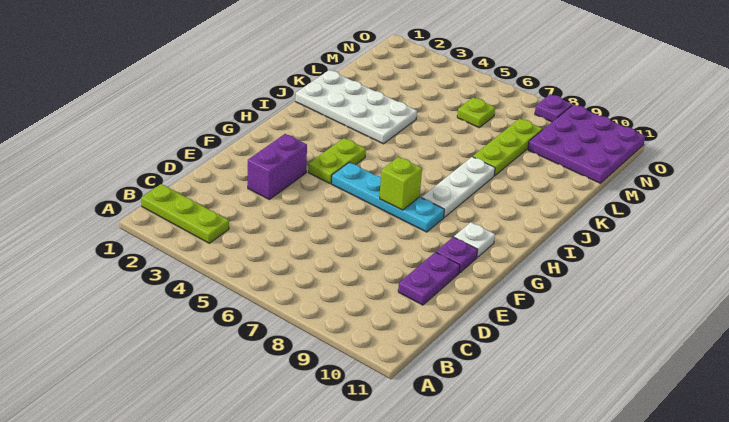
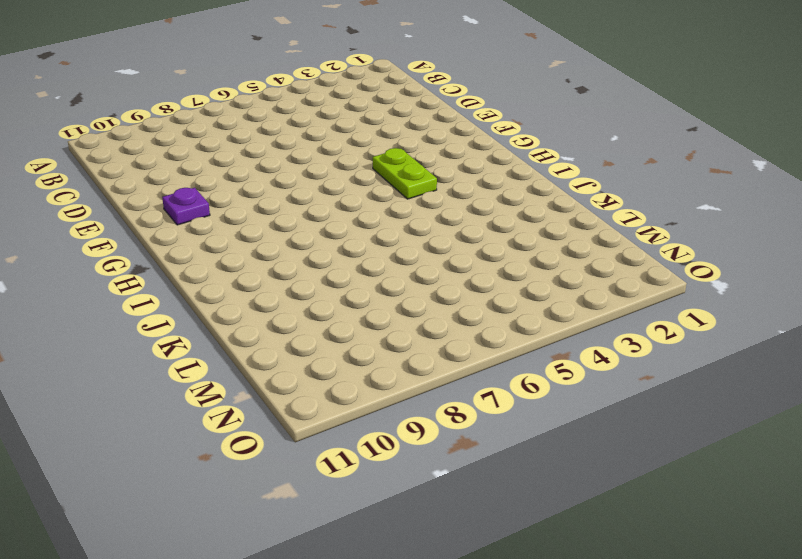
none -> lime plate B1:B3 level 1
none -> purple plate D10:E10 level 1
none -> purple brick E3:F3 level 1

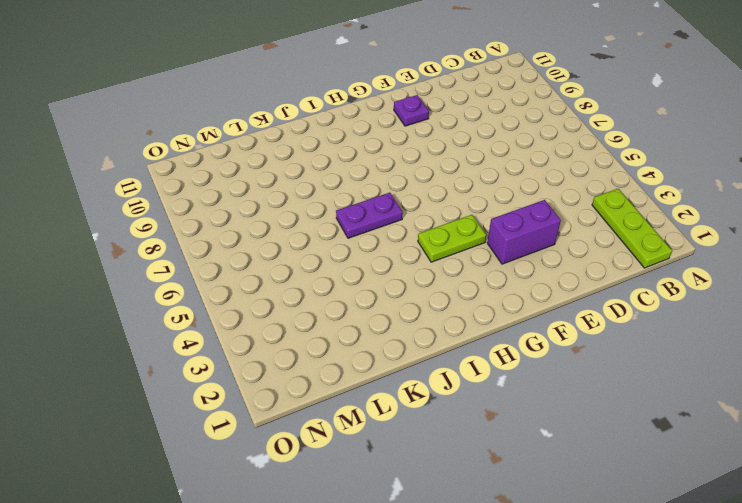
purple plate I6:J6 level 1 -> purple plate D10:E10 level 1
none -> cyan plate G5:G8 level 1
none -> white plate G10 level 1
none -> white plate H8:J8 level 1

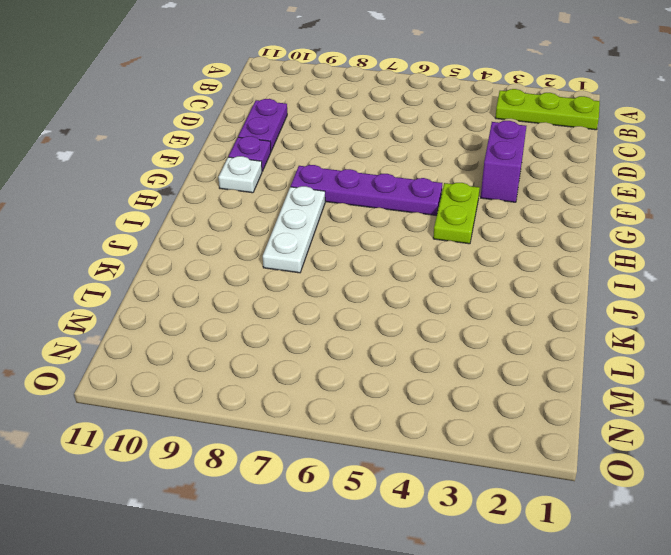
purple plate G5:G8 level 1 -> cyan plate G5:G8 level 1
none -> white plate J1:K4 level 1
none -> lime plate K8:M8 level 1
none -> lime plate M6 level 1

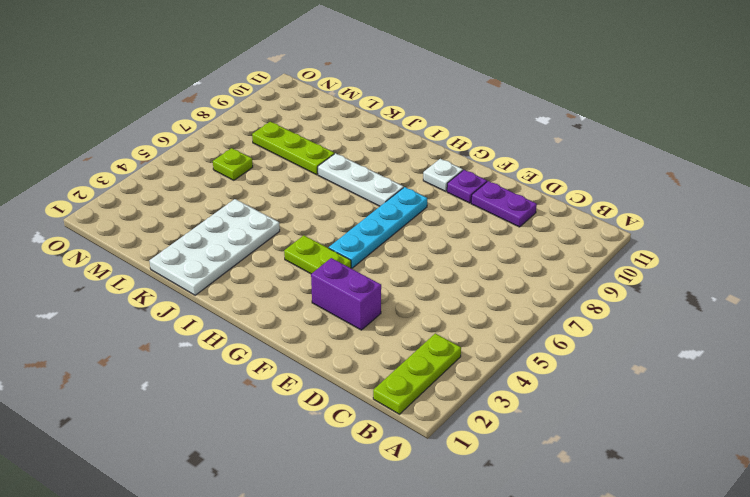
none -> purple plate M9:O11 level 1
none -> purple plate O8 level 1
none -> lime brick G7 level 2

